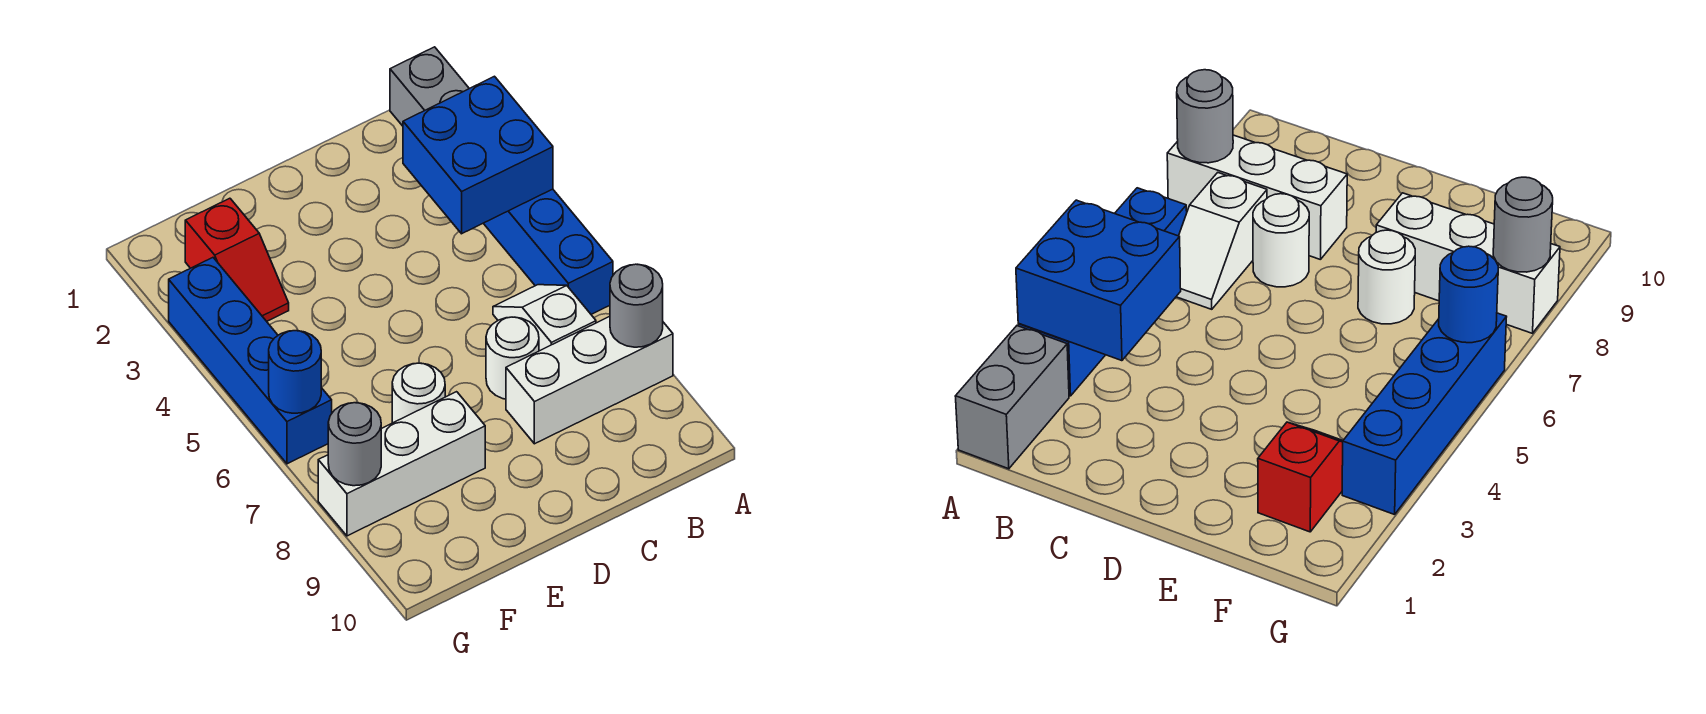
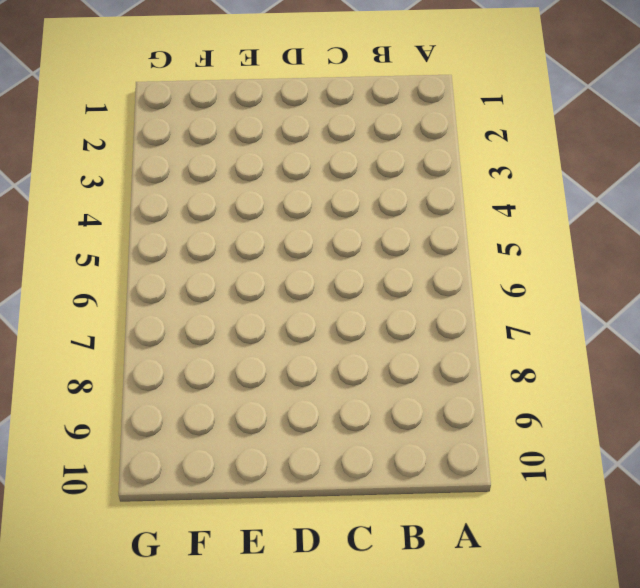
none -> grey brick A1:A2 level 1
none -> blue brick A3:A6 level 1
none -> white brick A8:C8 level 1

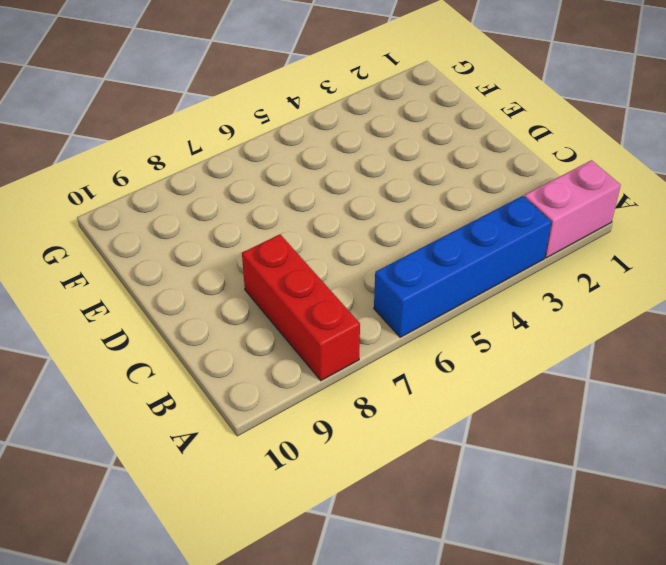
pink brick A1:A2 level 1 -> grey brick A1:A2 level 1
red brick A8:C8 level 1 -> white brick A8:C8 level 1
none -> white slope B6:B7 level 1 top 7
none -> white round brick C7 level 1
none -> white round brick E7 level 1

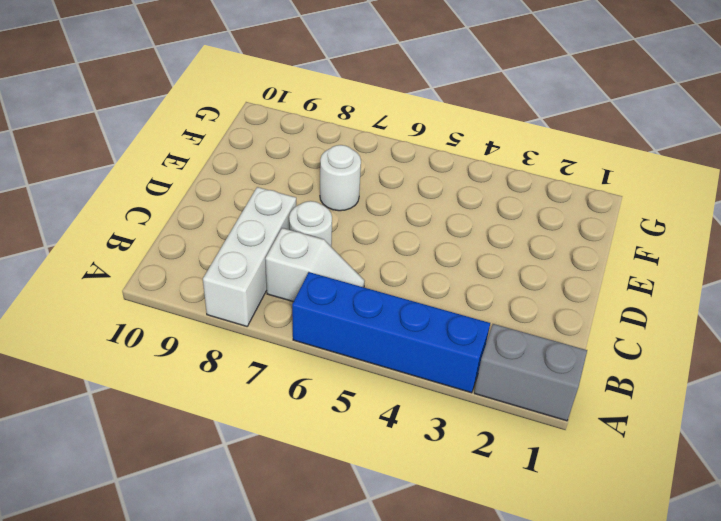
none -> white brick E8:G8 level 1
none -> red slope F2:F3 level 1 top 2
none -> blue brick G3:G6 level 1

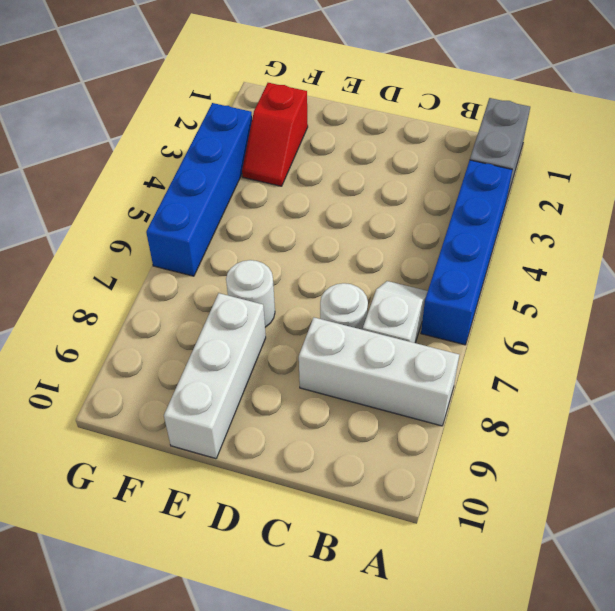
white brick E8:E10 level 1 -> white brick E8:G8 level 1
none -> blue brick A3:B4 level 2
none -> grey round brick A8 level 2
none -> blue round brick G6 level 2

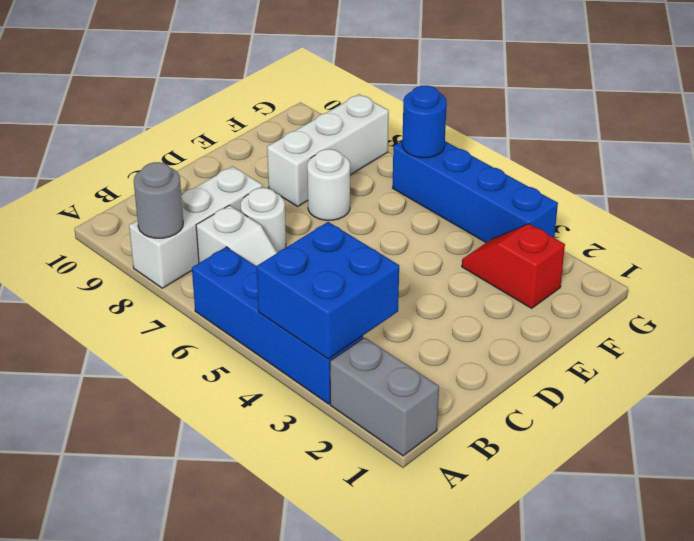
none -> grey round brick G8 level 2

